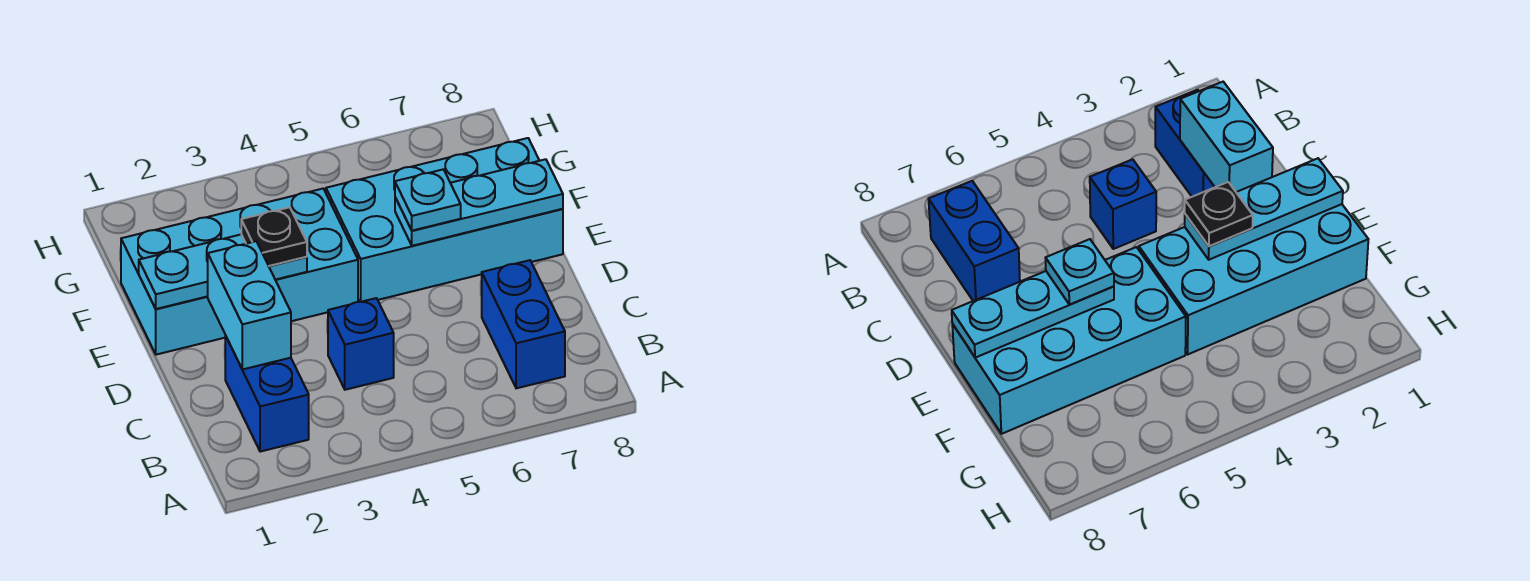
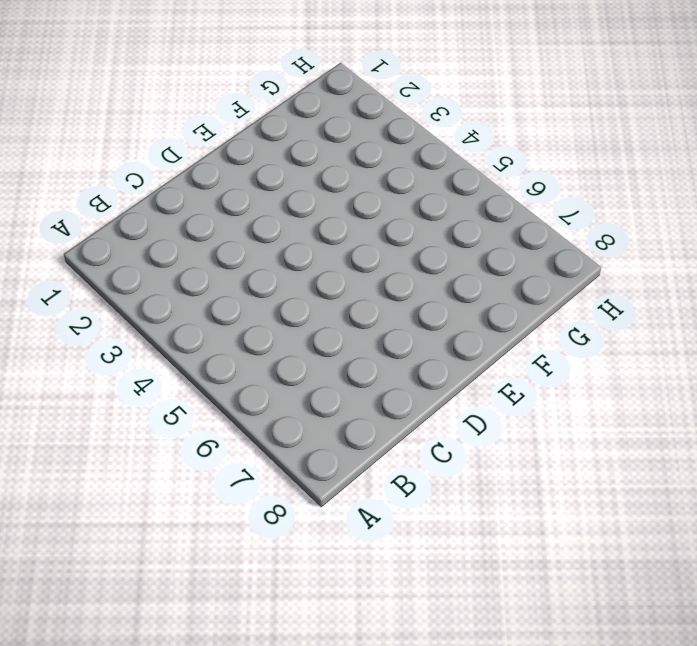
none -> blue brick B2:C2 level 1
none -> blue brick B7:C7 level 1

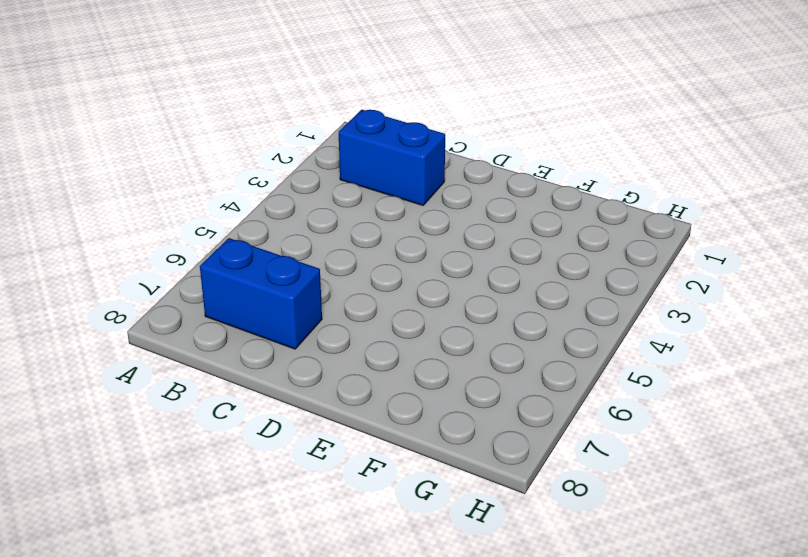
none -> blue brick C4 level 1
none -> cyan brick E1:F4 level 1

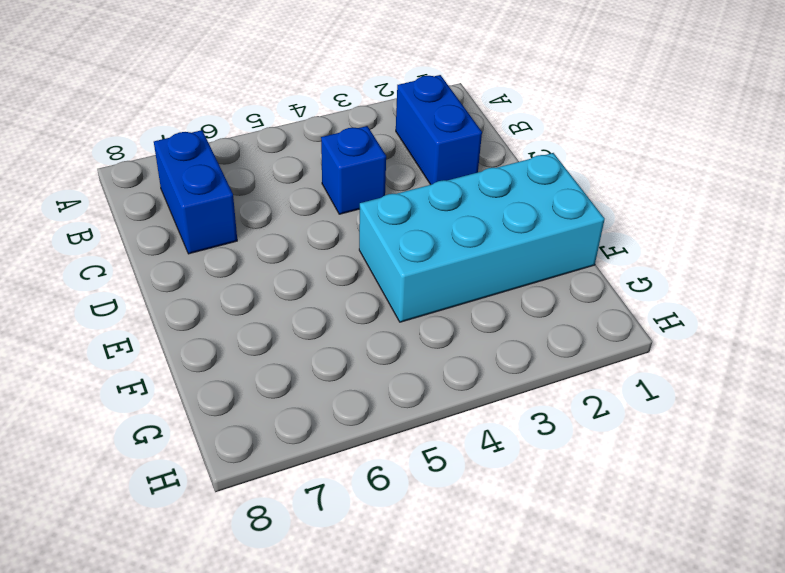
none -> cyan brick E5:F8 level 1
none -> cyan brick C2:D2 level 2

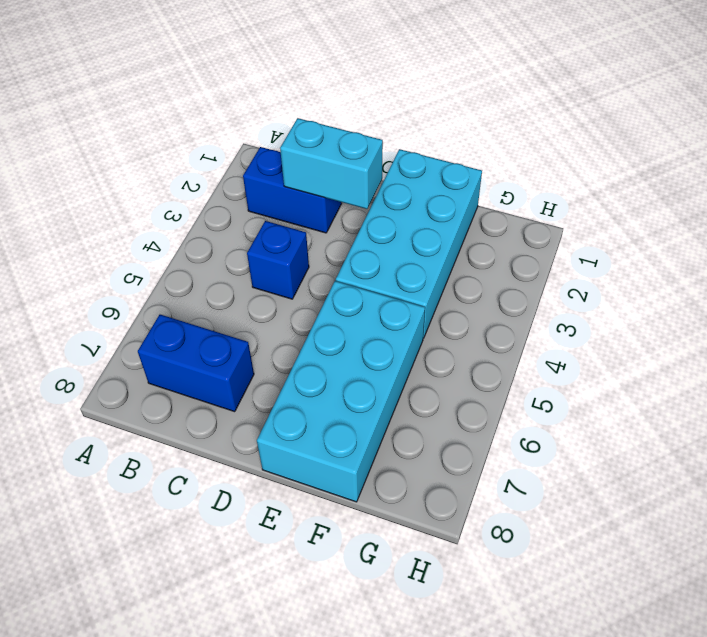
none -> cyan plate E1:E3 level 2
none -> cyan plate E6:E8 level 2

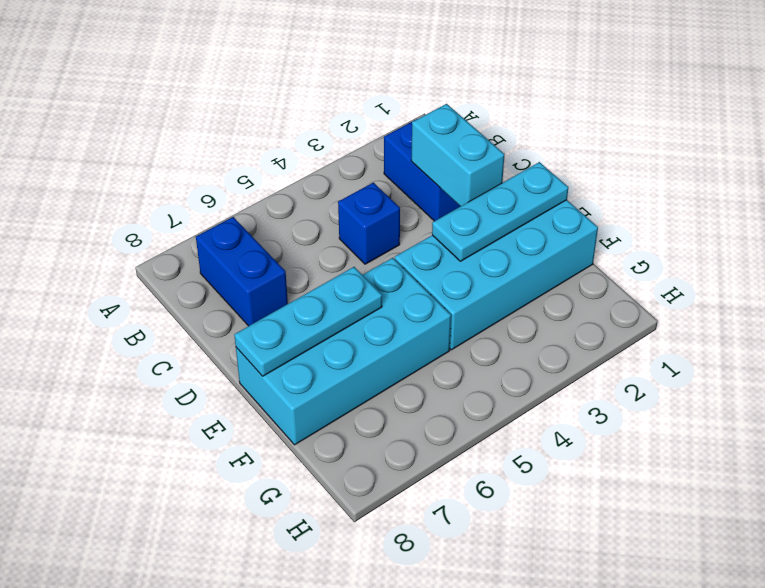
none -> black plate E3 level 3
none -> cyan plate E6 level 3

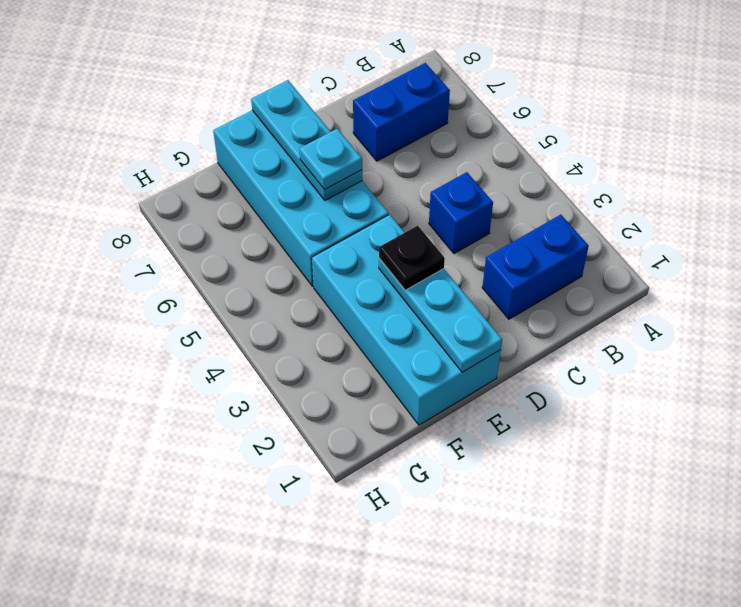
none -> cyan brick C2:D2 level 2

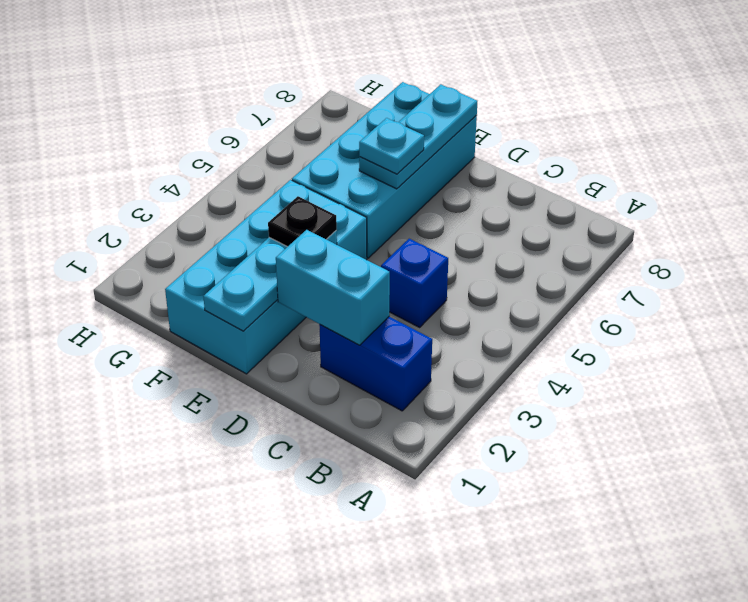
none -> blue brick B7:C7 level 1

